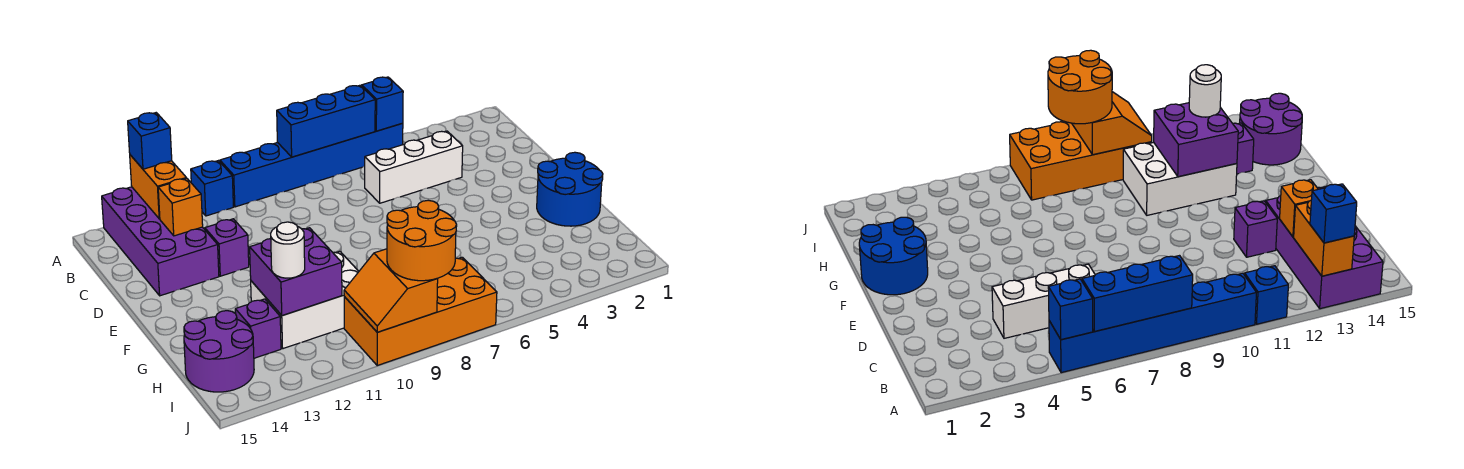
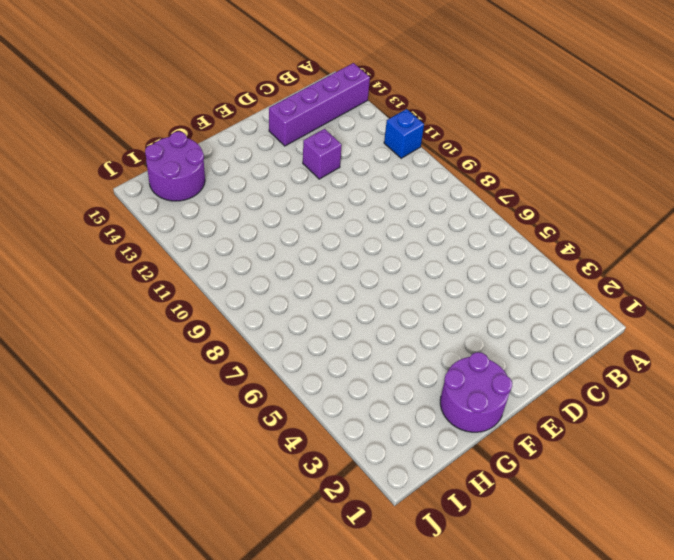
purple brick A14:D14 level 1 -> purple brick A13:D14 level 1
purple round brick F1:G2 level 1 -> blue round brick F1:G2 level 1
none -> blue brick A5:A10 level 1
none -> white brick C4:C6 level 1
none -> white brick G10:H12 level 1

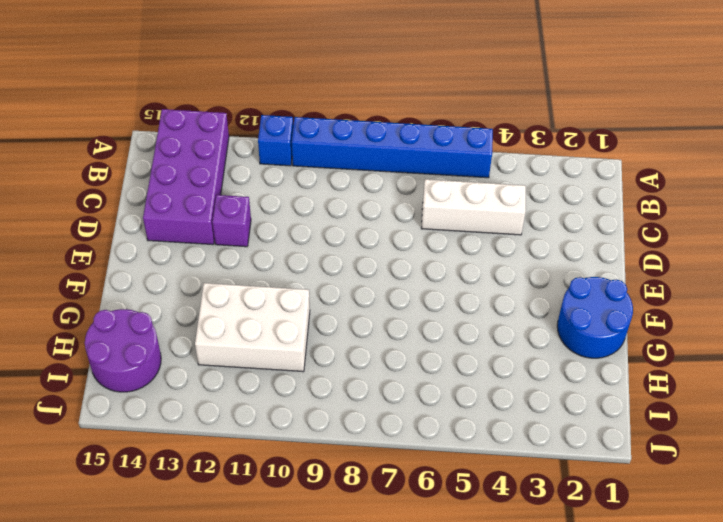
none -> purple brick H13 level 1
none -> orange brick I7:J10 level 1
none -> blue brick A5 level 2

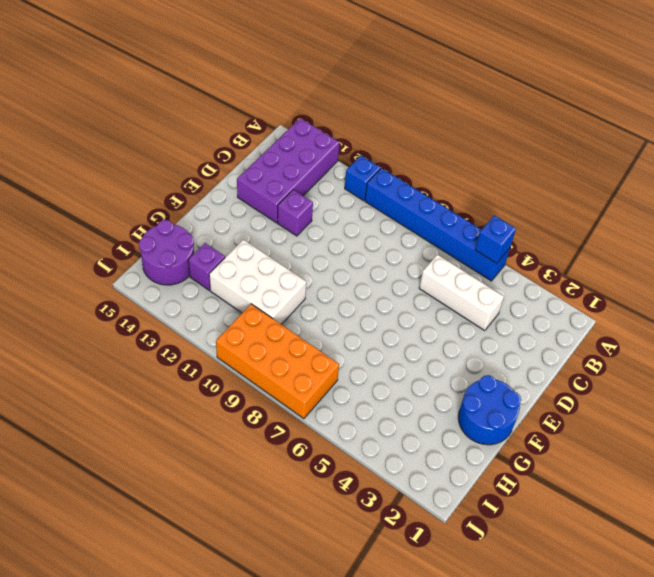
none -> blue brick A6:A8 level 2
none -> orange brick A13:B13 level 2
none -> orange brick C13 level 2

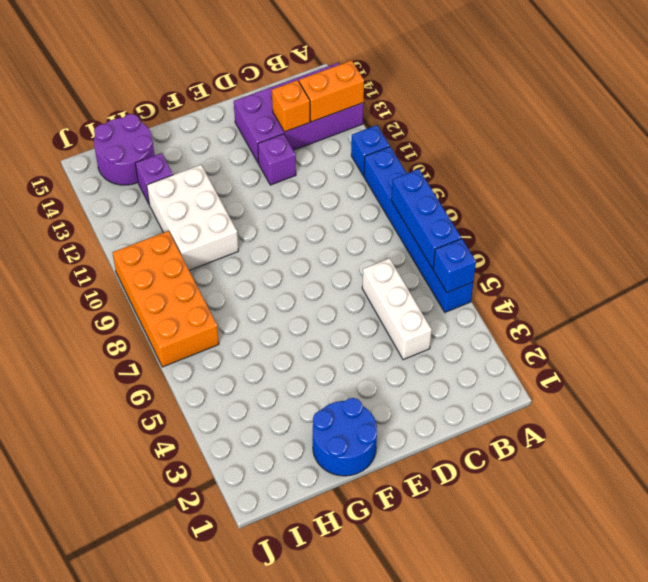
none -> purple brick G11:H12 level 2
none -> orange slope I9:J10 level 2 top 9
none -> blue brick A13 level 3

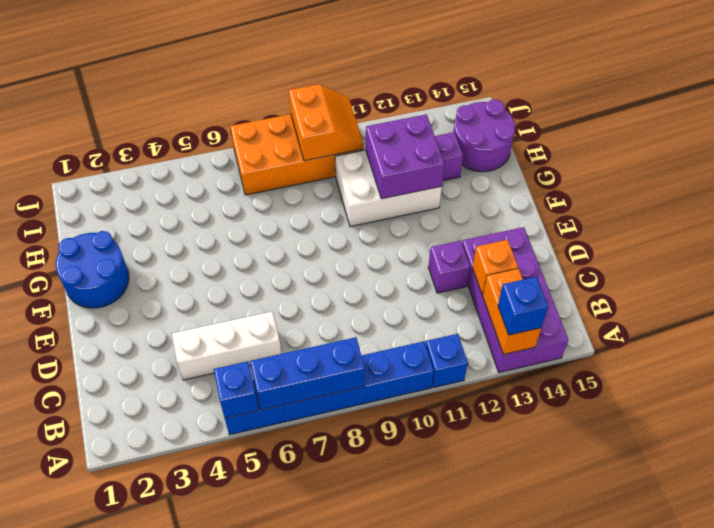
none -> white round brick H12 level 3
none -> orange round brick I8:J9 level 3

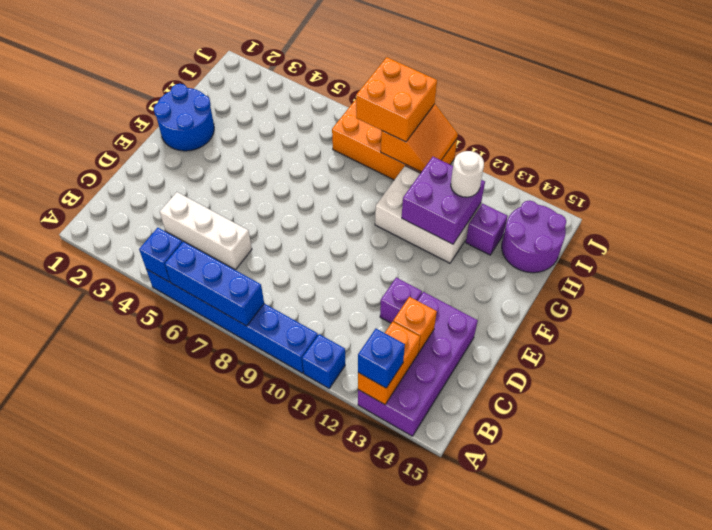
orange brick I8:J9 level 3 -> orange round brick I8:J9 level 3

